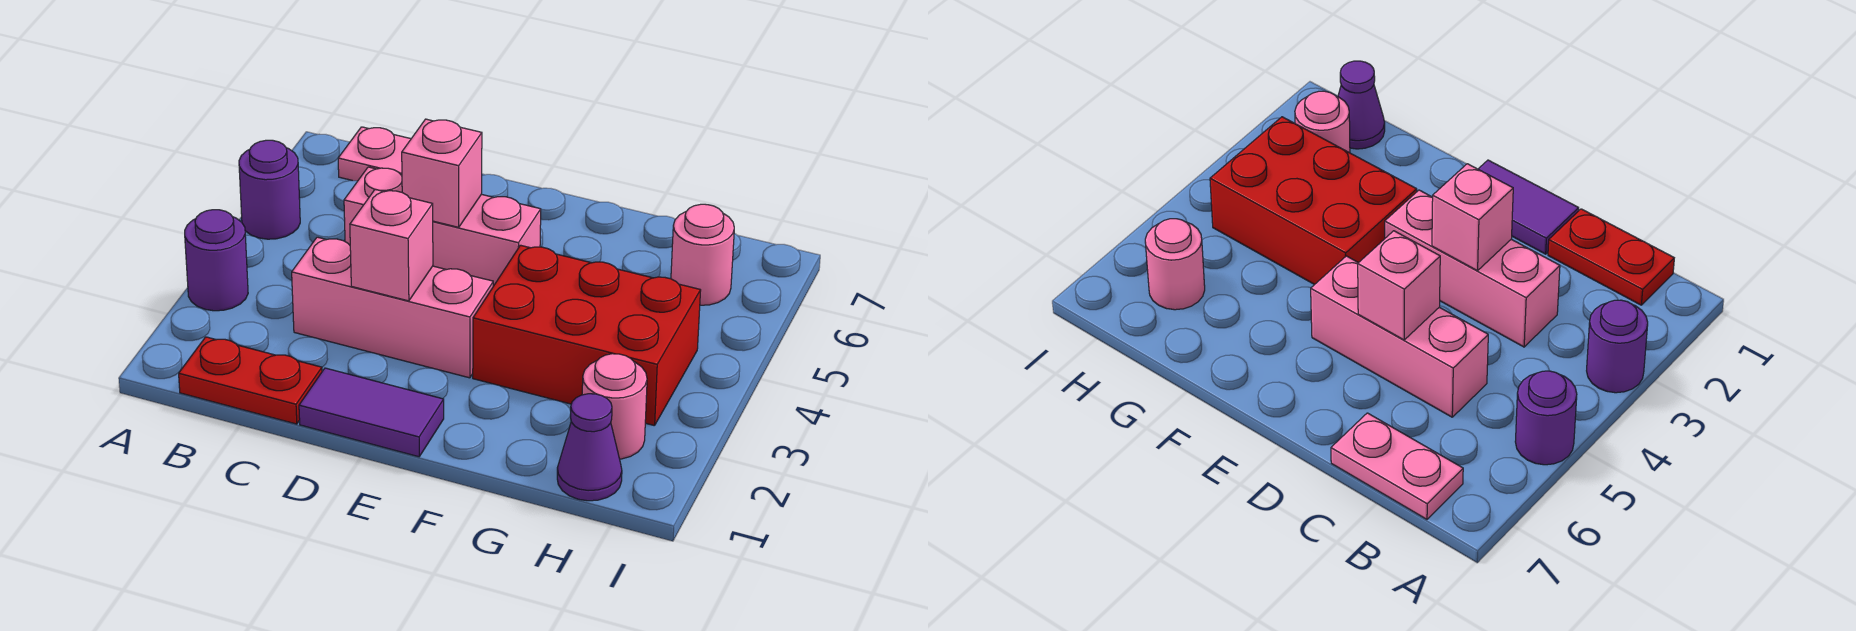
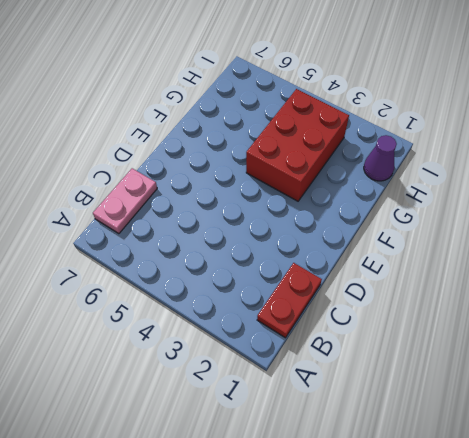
none -> purple round brick A3 level 1
none -> purple round brick A5 level 1
none -> pink brick C3:E3 level 1

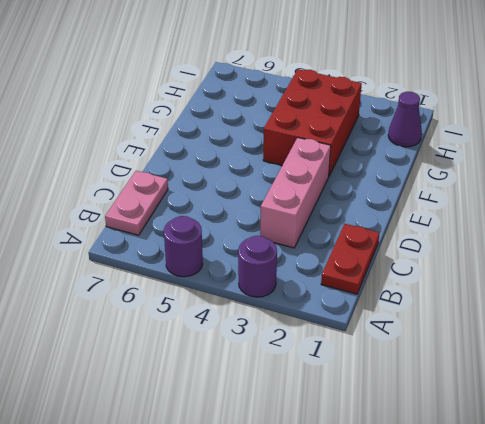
none -> pink brick C5:E5 level 1
none -> purple tile D1:E1 level 1
none -> pink round brick H2 level 1

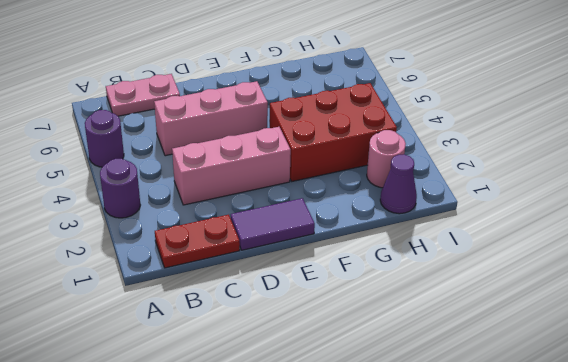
none -> pink round brick H6 level 1
none -> pink brick D3 level 2
none -> pink brick D5 level 2

